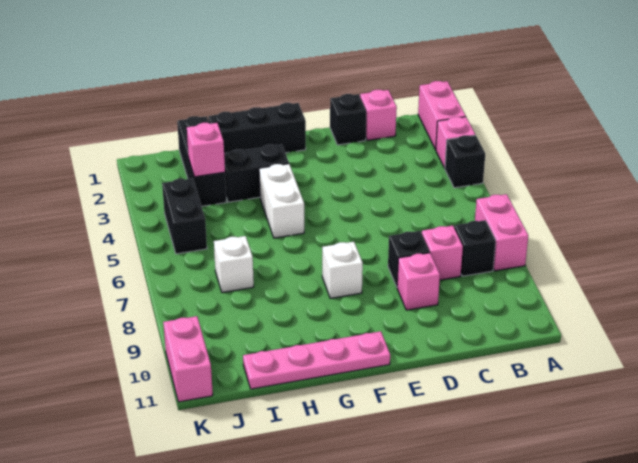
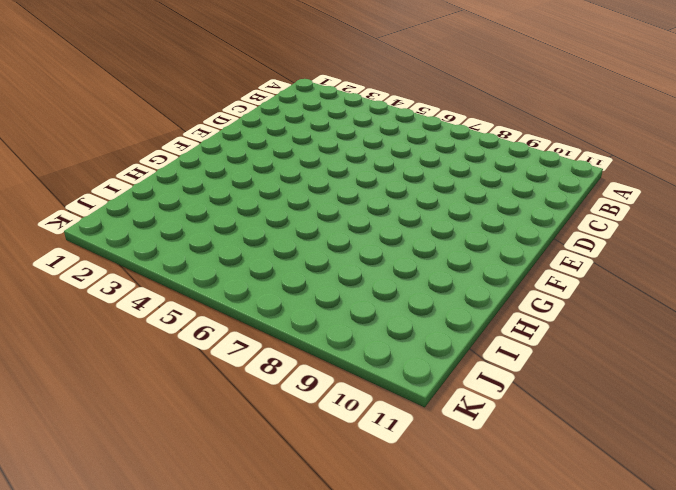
none -> pink brick A1:A2 level 1
none -> pink brick A3 level 1
none -> black brick A4 level 1

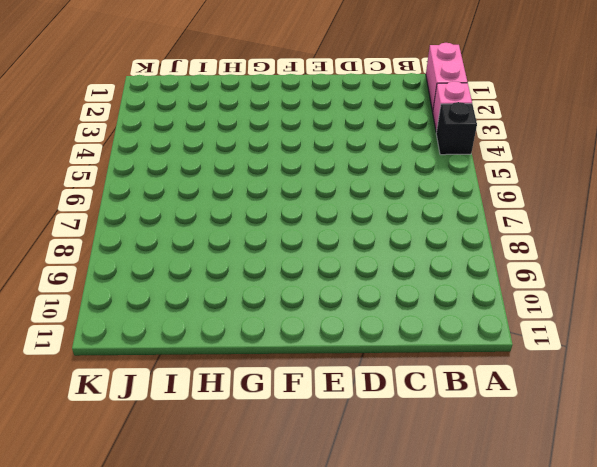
none -> pink brick A7:A8 level 1
none -> black brick B8 level 1
none -> pink brick C1 level 1

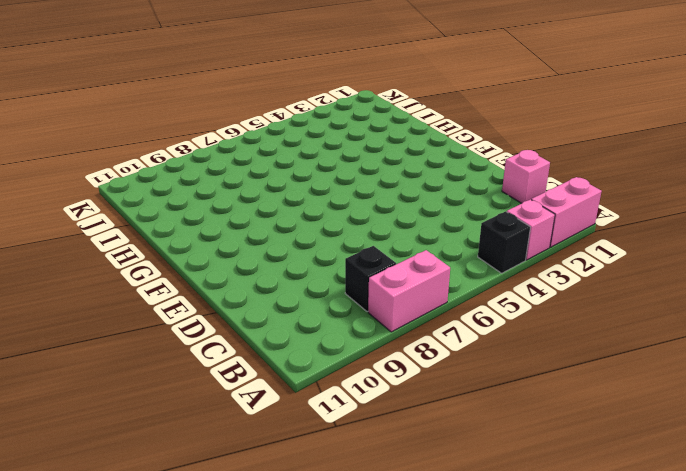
none -> pink brick C8 level 1
none -> black brick D1 level 1
none -> black brick D8 level 1

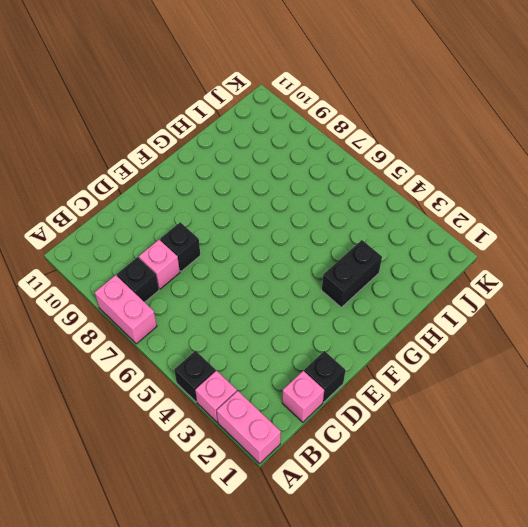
none -> pink brick D9 level 1
none -> black brick F1:H1 level 1
none -> white brick F8 level 1

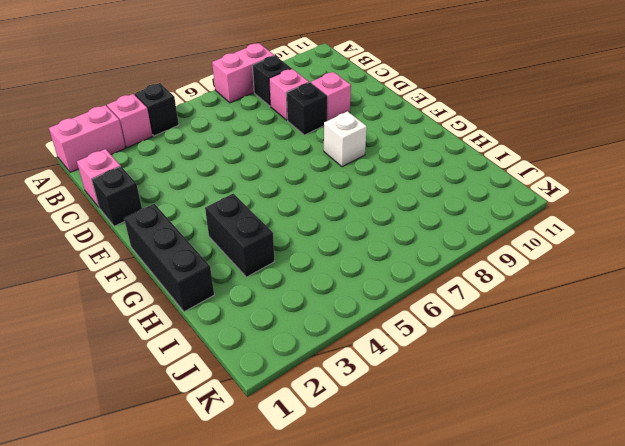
none -> pink plate F11:I11 level 1
none -> white brick G4:G5 level 1
none -> black brick I1:I3 level 1

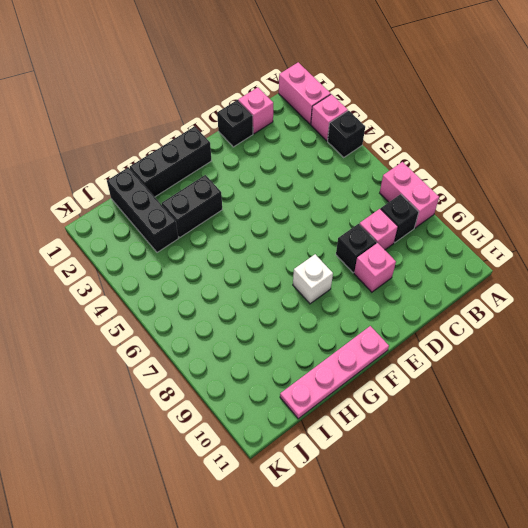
none -> white brick G4:G5 level 1
none -> white brick I7 level 1
none -> black brick J4:J5 level 1

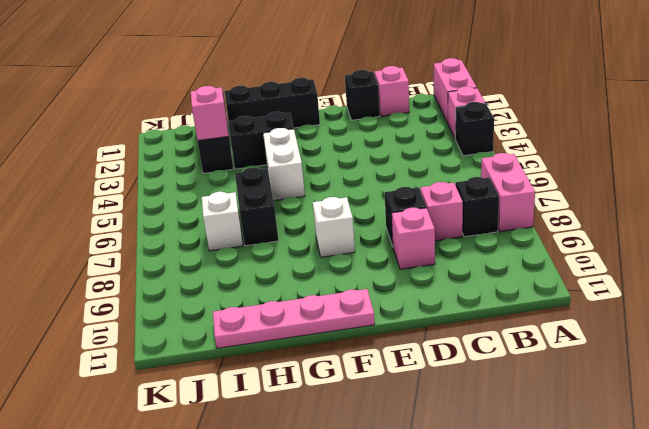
black brick H6:H7 level 1 -> black brick J4:J5 level 1
none -> pink brick K10:K11 level 1

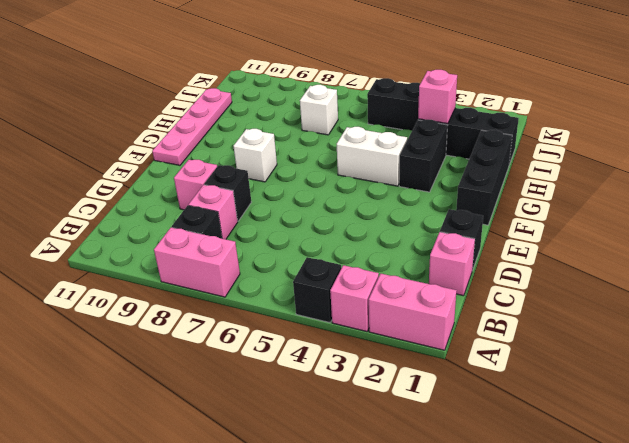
none -> pink brick K10:K11 level 1

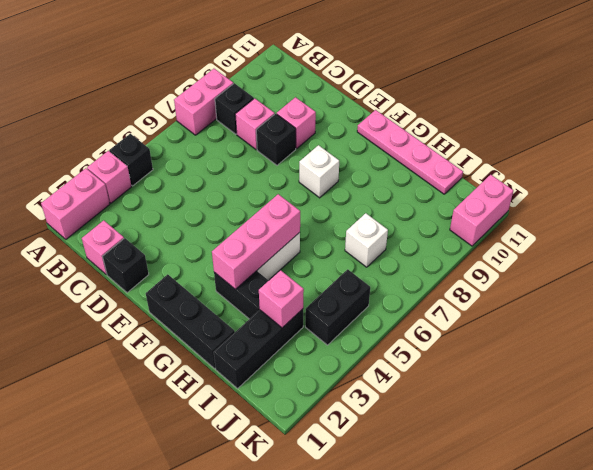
pink brick G3:G5 level 2 -> none

